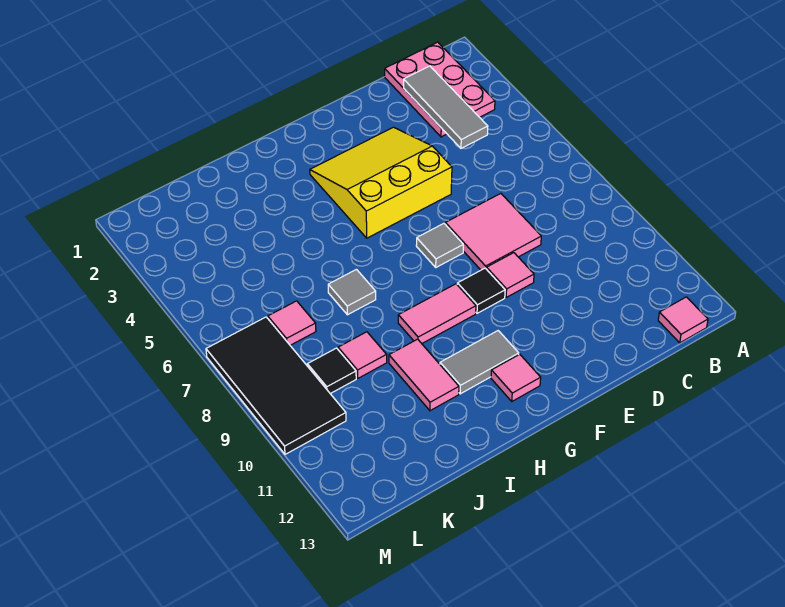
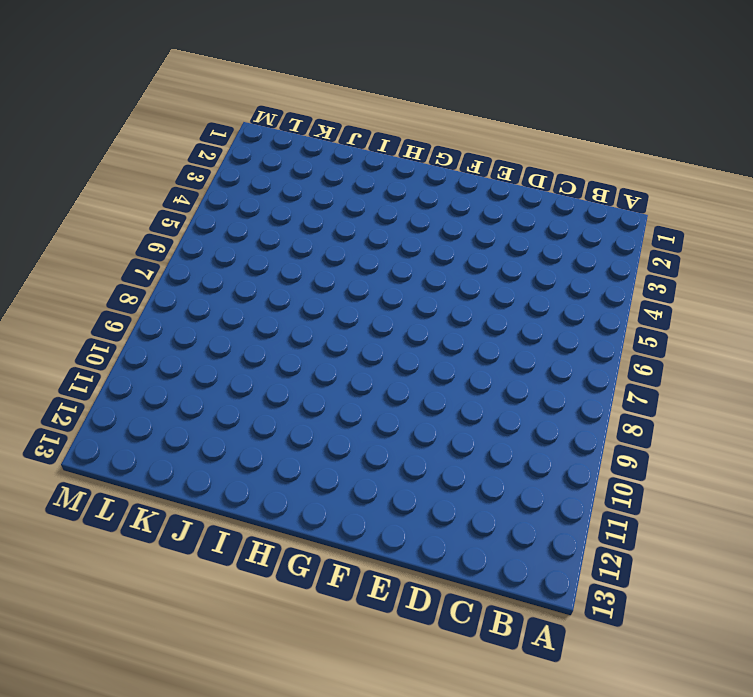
none -> pink plate B1:C3 level 1
none -> pink tile B13 level 1
none -> pink tile D7:E8 level 1

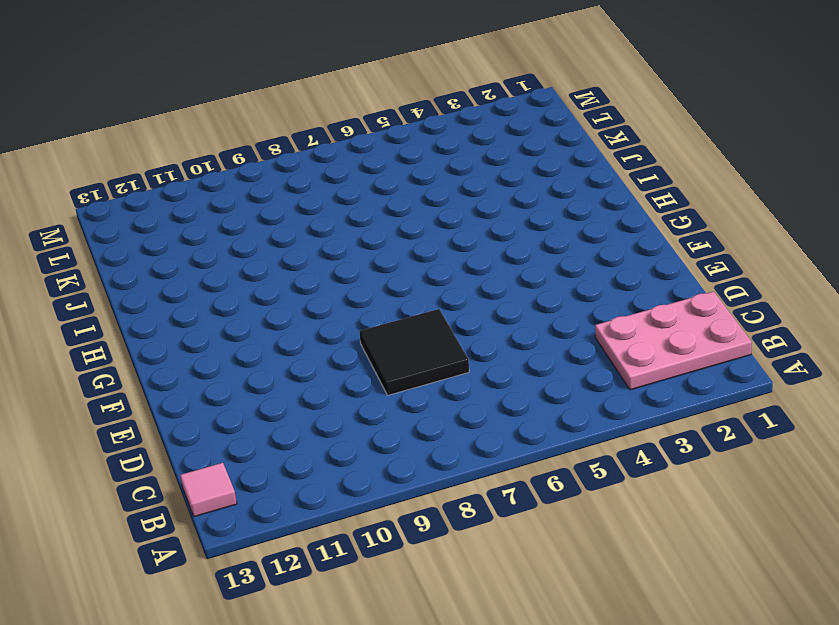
black tile D7:E8 level 1 -> pink tile D7:E8 level 1
none -> yellow slope E3:G5 level 1 top 5
none -> pink tile E9 level 1
none -> grey tile F7 level 1

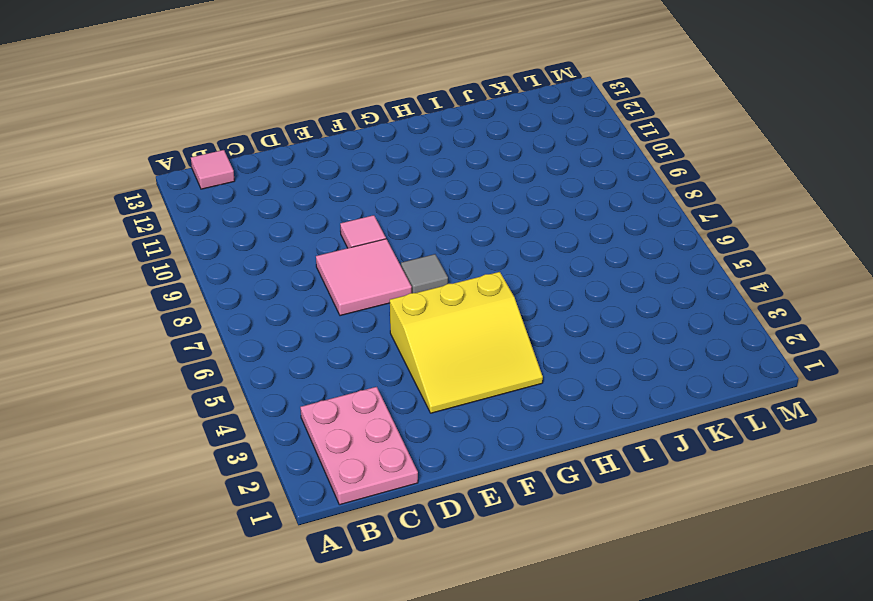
none -> black tile F9 level 1
none -> pink tile G9:H9 level 1
none -> grey tile G11:H11 level 1

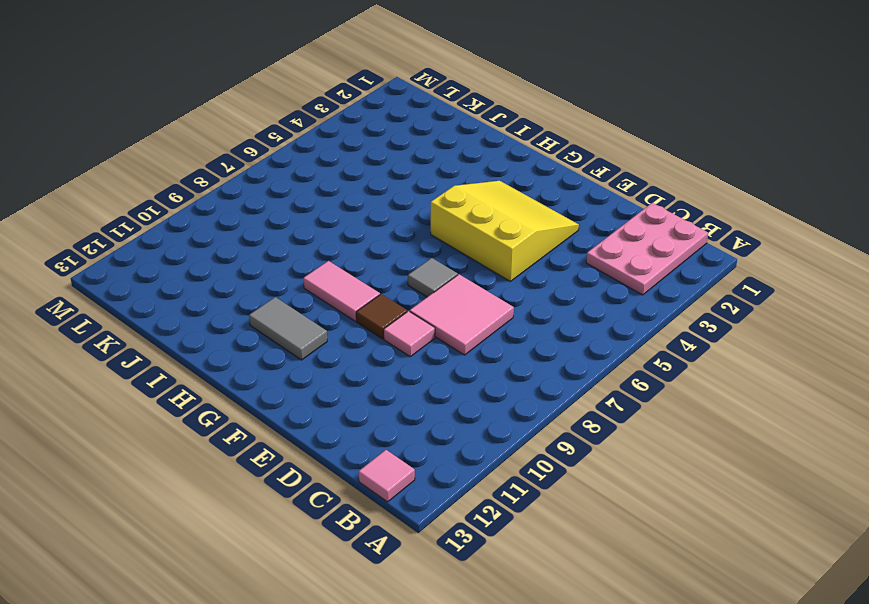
brown tile F9 level 1 -> black tile F9 level 1
none -> pink tile G12 level 1
none -> grey tile I7 level 1
none -> pink tile I10:I11 level 1

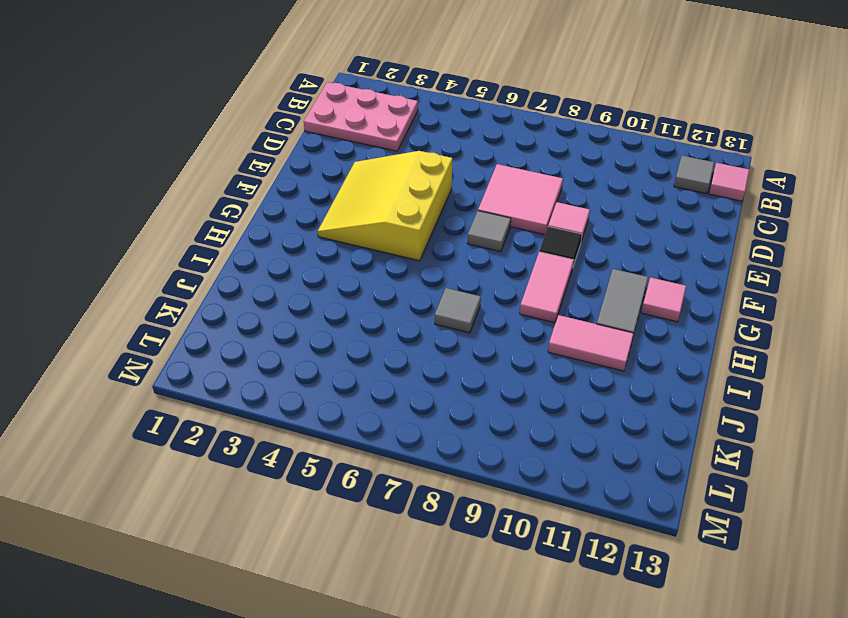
grey tile B12 level 1 -> none
none -> pink tile J9 level 1
none -> pink tile K7 level 1
none -> black tile K9 level 1

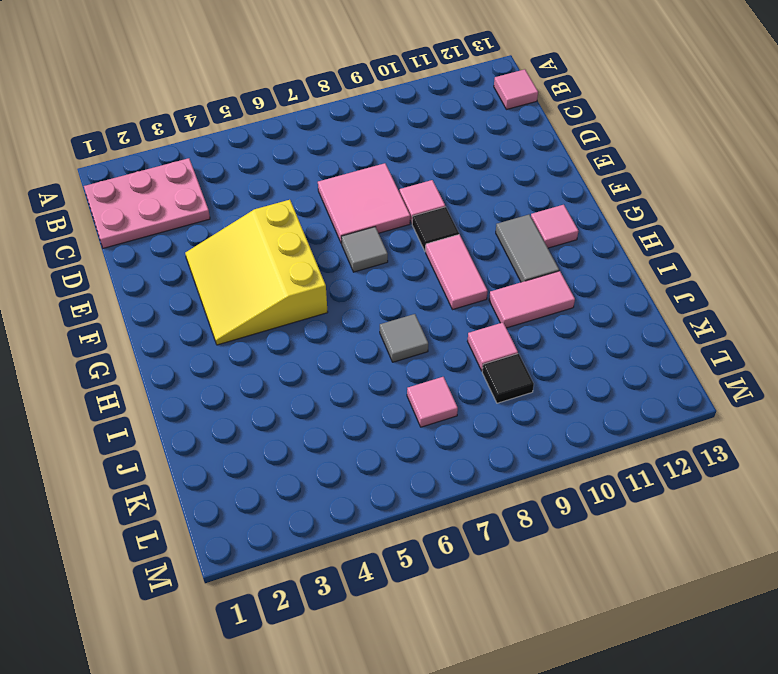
none -> black tile L7:M10 level 1
none -> grey tile C2:C4 level 2

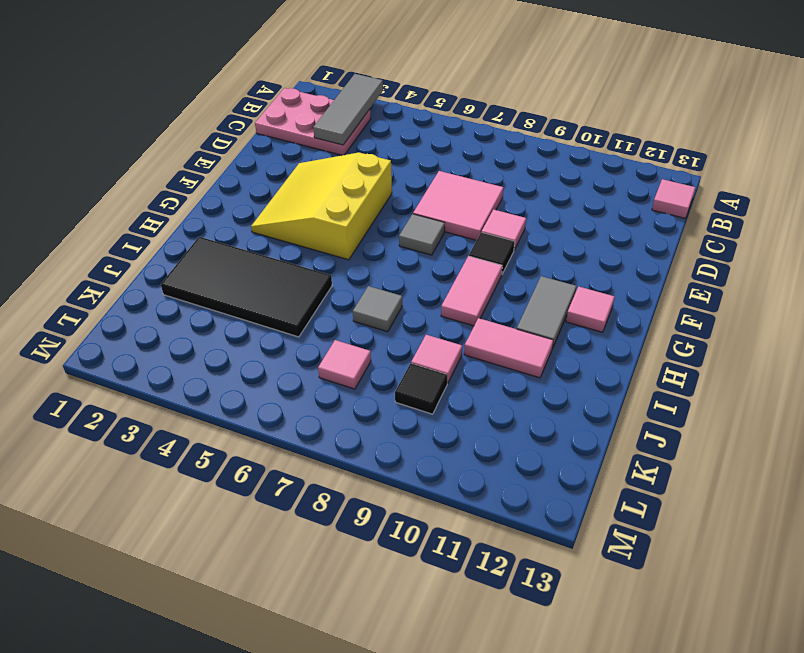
grey tile A3:C3 level 2 -> grey tile C2:C4 level 2
black tile I2:J5 level 1 -> black tile L7:M10 level 1

